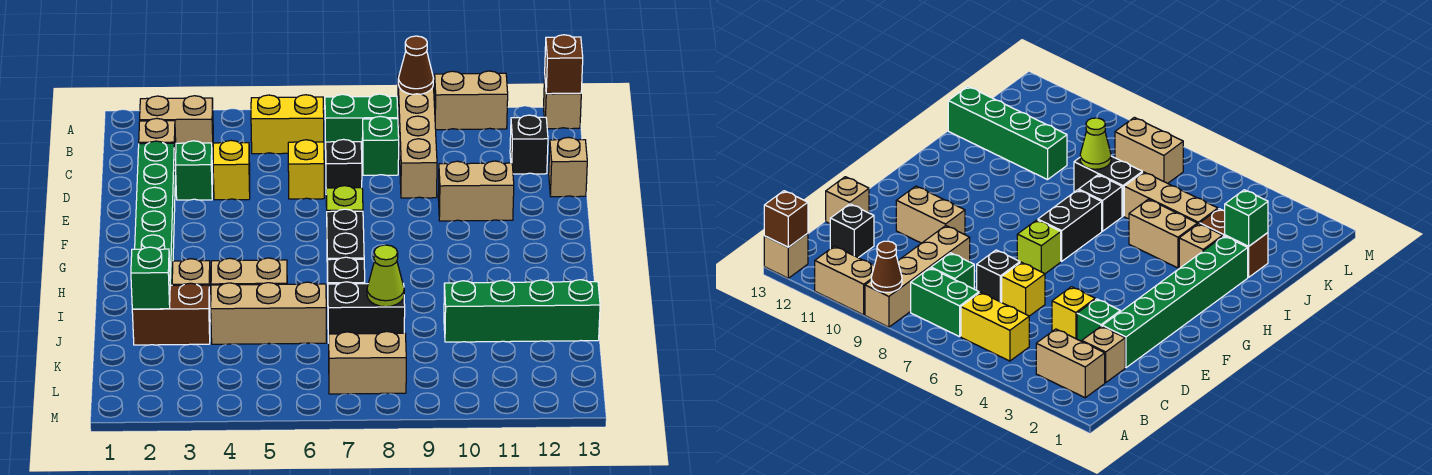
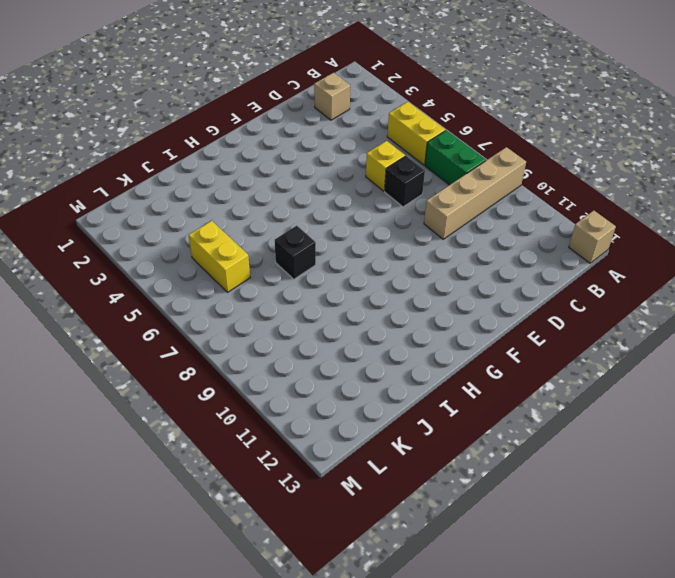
yellow brick K5:K6 level 1 -> none
none -> tan brick A10:A11 level 1
none -> tan brick B2:B3 level 1
none -> green brick C8 level 1
none -> black brick C12 level 1

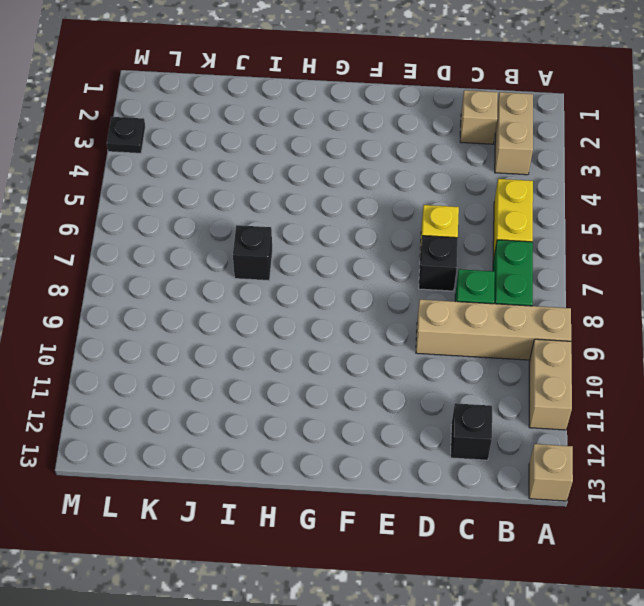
black plate M3 level 1 -> none
none -> green brick D2:I2 level 1
none -> green brick D3 level 1
none -> yellow brick D4 level 1
none -> tan brick D13 level 1

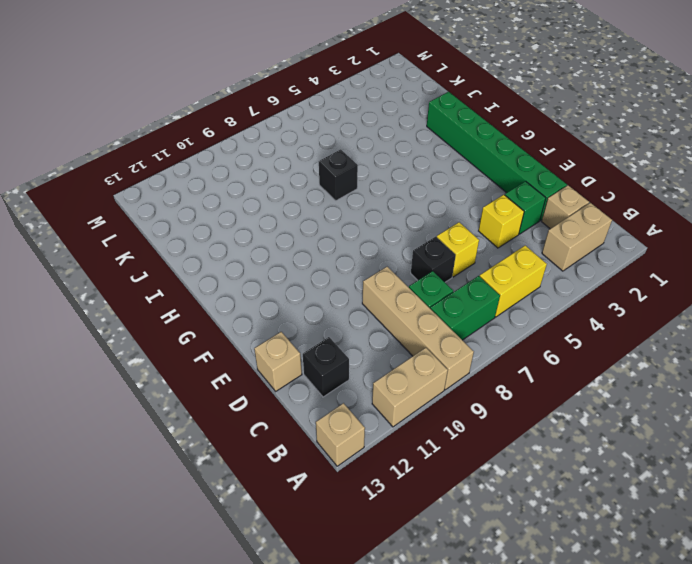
none -> tan brick E10:E11 level 1
none -> lime brick F7 level 1
none -> black brick G7:H7 level 1
none -> tan brick I3 level 1

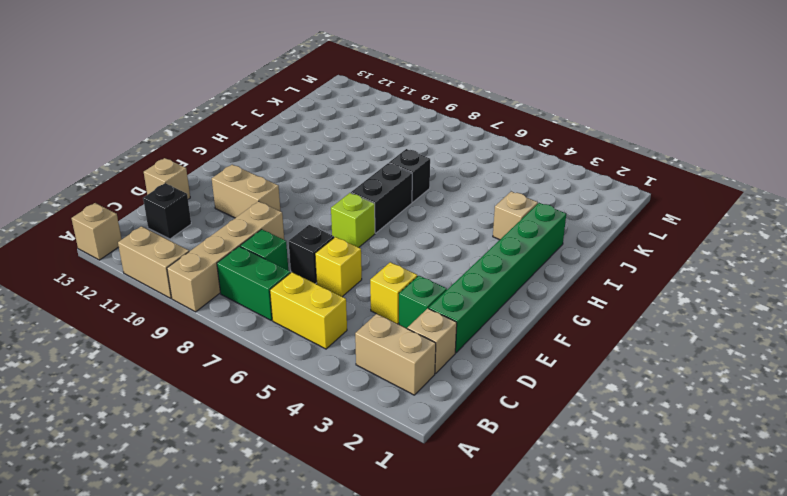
none -> tan brick I4:I5 level 1
none -> brown brick J2:J3 level 1
none -> tan brick J4:J6 level 1
none -> black brick J7:J8 level 1

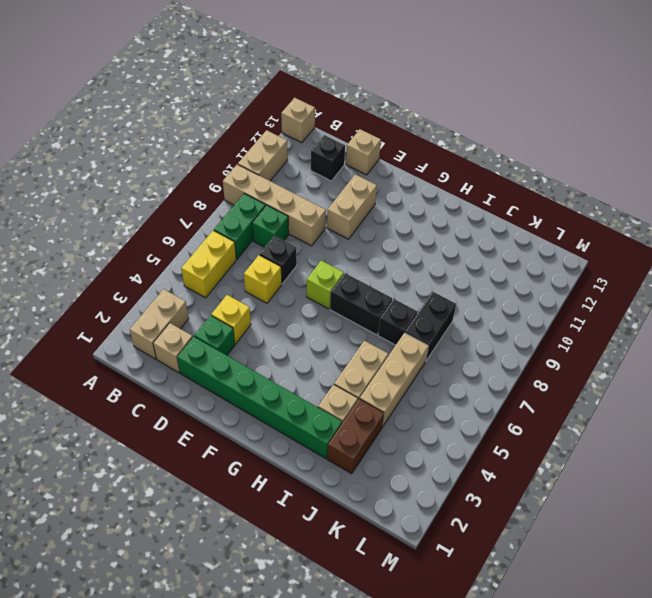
none -> green brick J10:J13 level 1
none -> tan brick L7:L8 level 1
none -> brown cone A9 level 2
none -> brown brick A13 level 2

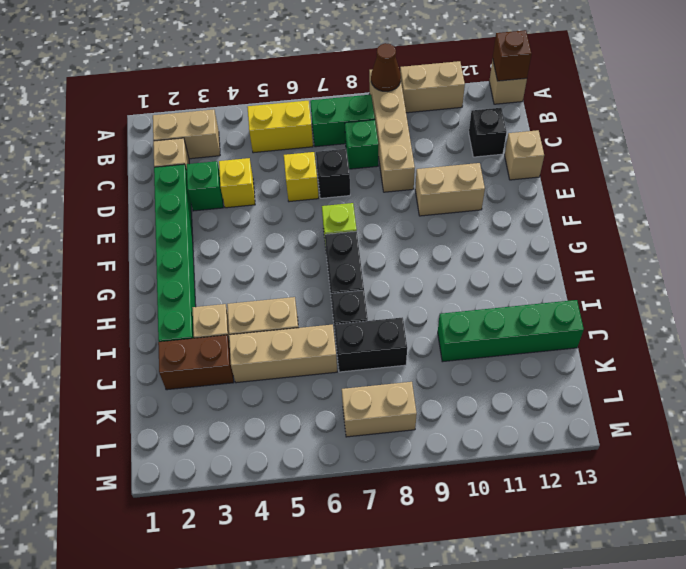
none -> green brick J2 level 2
none -> lime cone J8 level 2

